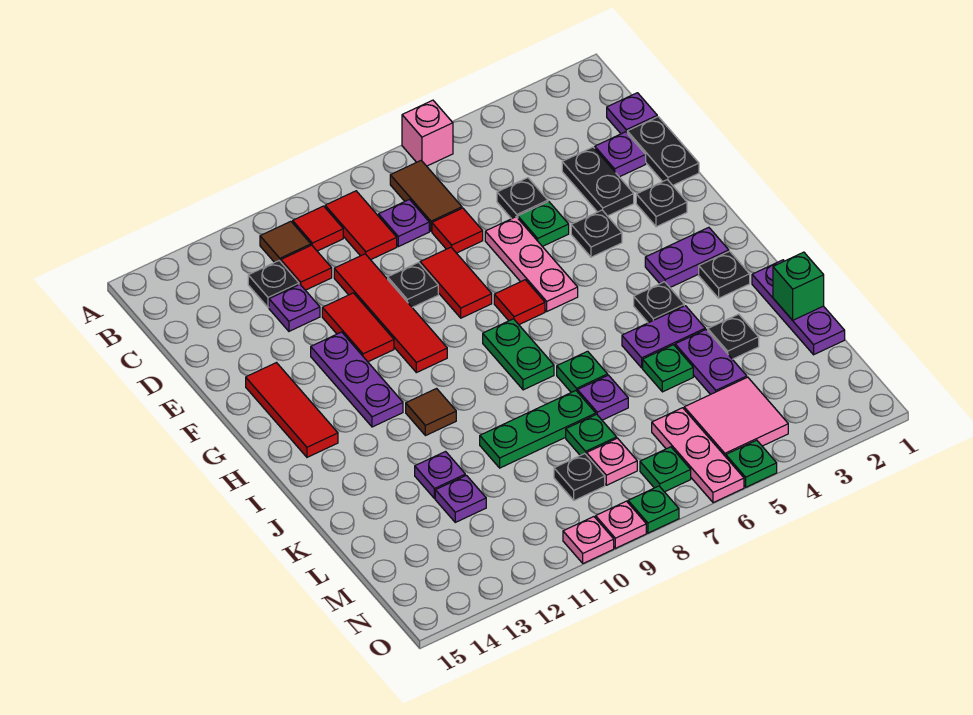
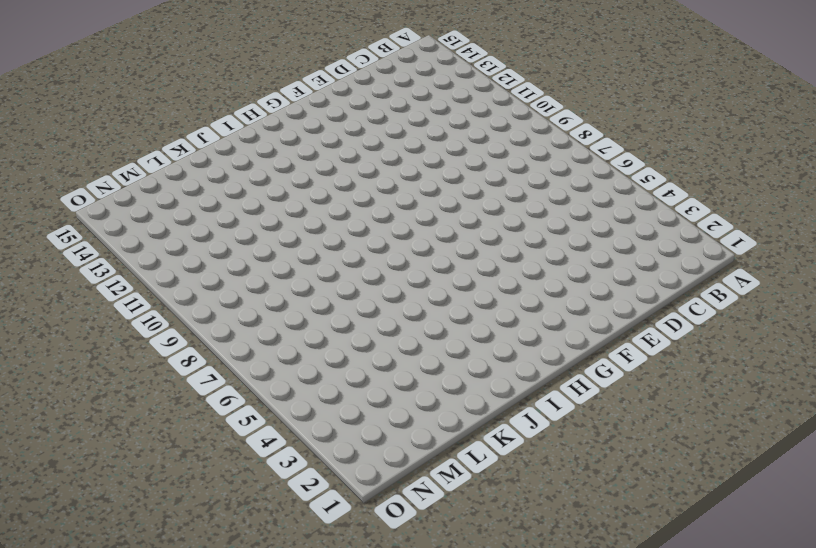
none -> pink brick A6 level 1
none -> brown tile B7:C7 level 1
none -> red tile B9:C9 level 1
none -> red tile B10 level 1

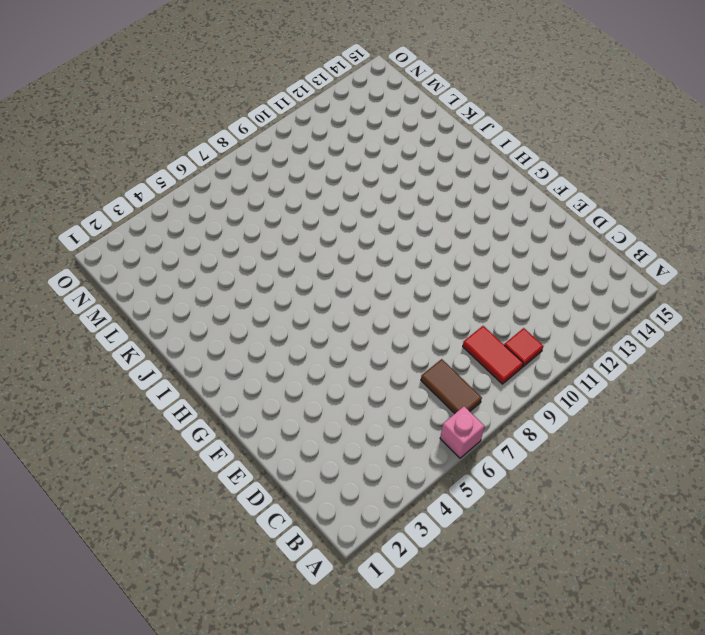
none -> brown tile B11 level 1
none -> purple plate C1 level 1
none -> purple plate C8 level 1
none -> red tile C11 level 1

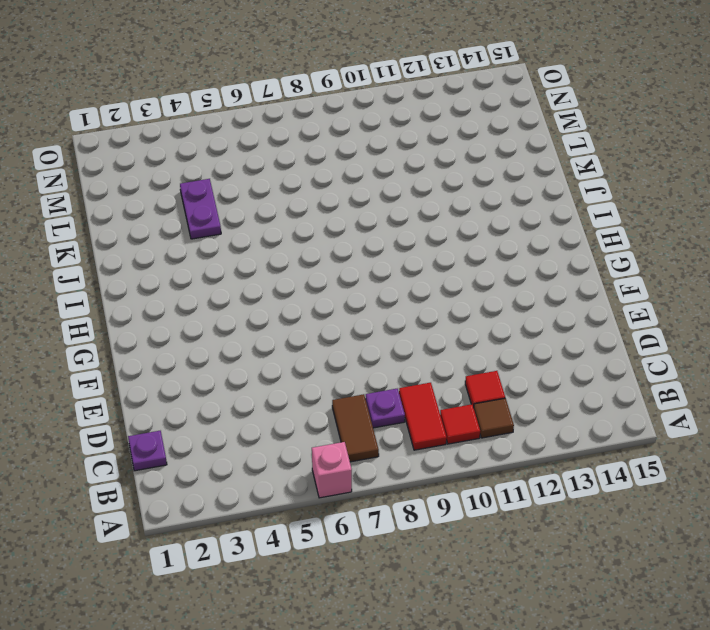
none -> black plate C12 level 1
none -> black plate D1:E1 level 1
none -> purple plate D2 level 1
none -> black plate D3:E3 level 1

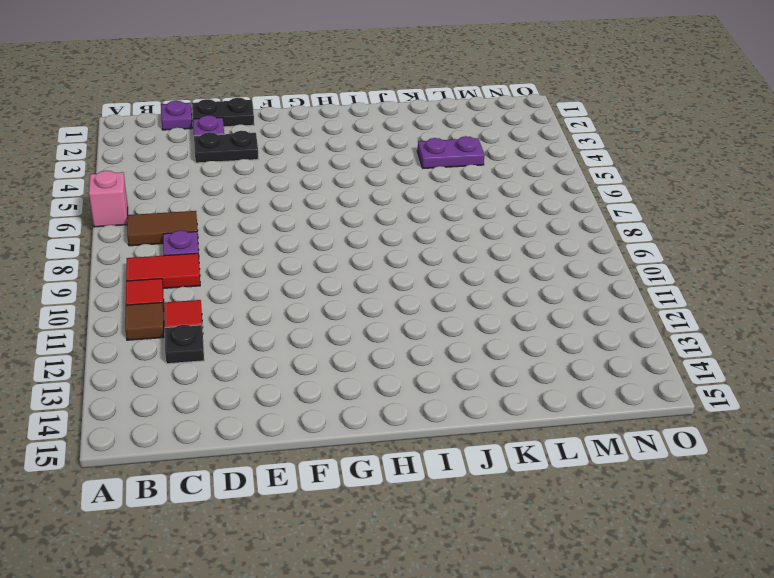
none -> black plate D5 level 1
none -> red tile D7 level 1
none -> red tile D10:G10 level 1
none -> purple plate D12 level 1

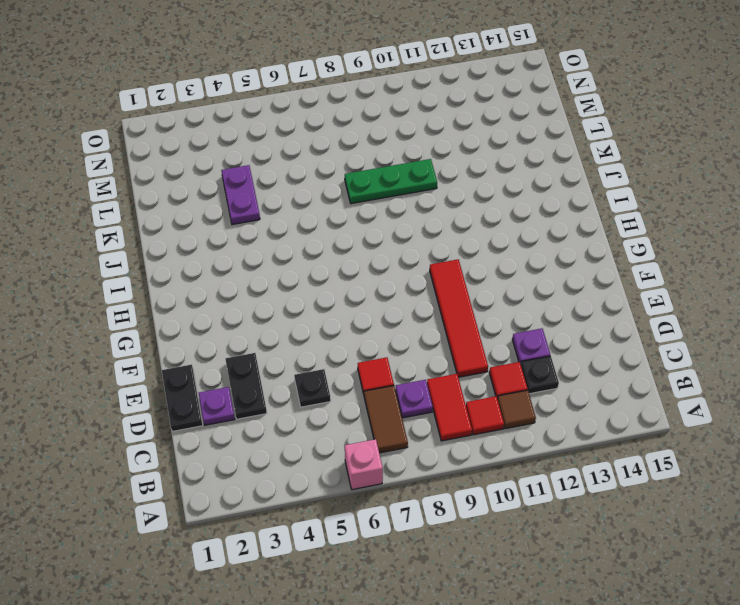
none -> purple plate C1 level 1
none -> green plate E5 level 1
none -> pink plate E6:G6 level 1
none -> red tile E8:F8 level 1

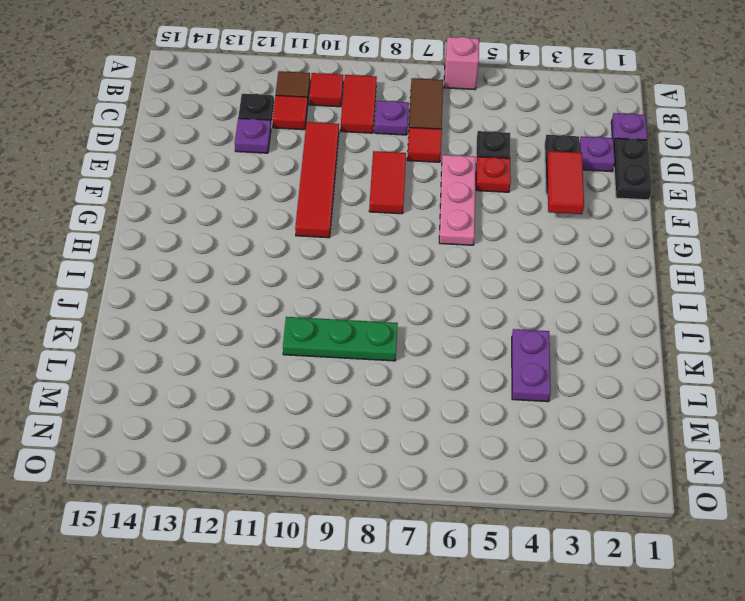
red tile E3:F3 level 2 -> red tile E11:F11 level 1
red plate E5 level 1 -> green plate E5 level 1
none -> black plate E9 level 1
none -> black plate F2 level 1
none -> black plate F4 level 1
none -> purple plate F12:H12 level 1

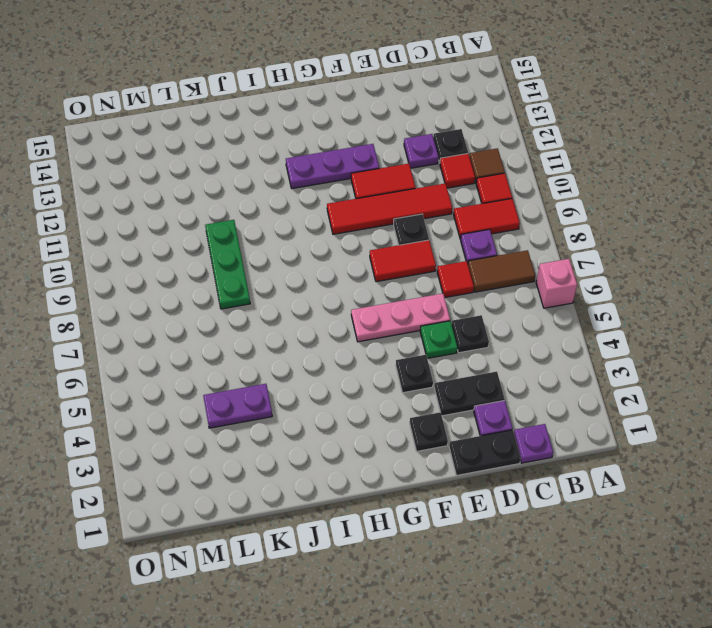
none -> red tile F14:H14 level 1
none -> red tile G7 level 1
none -> purple plate H2:H3 level 1
none -> green plate H8:I8 level 1

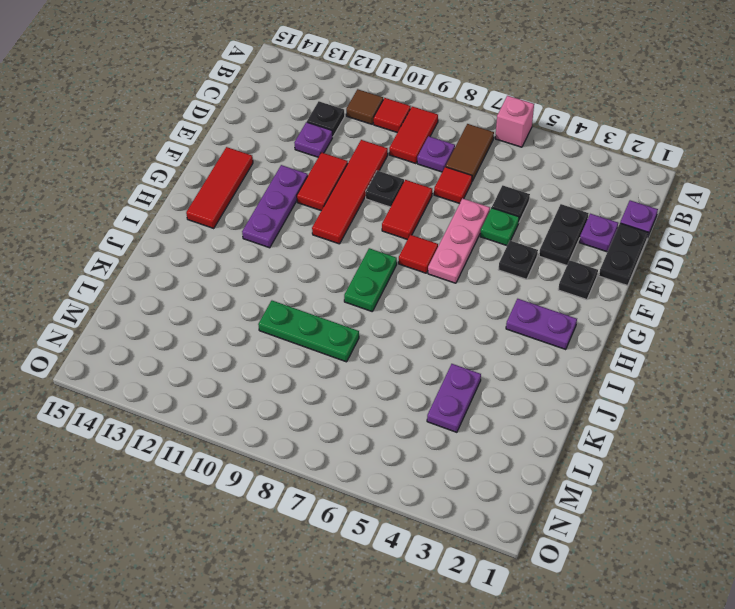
none -> red tile C11 level 1
none -> black plate I2 level 1
none -> black plate I4 level 1
none -> brown tile I11 level 1

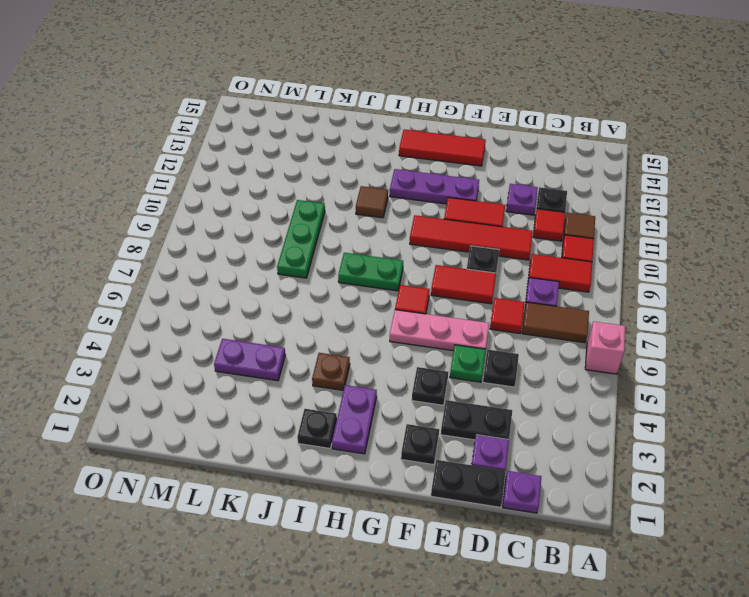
brown plate I4 level 1 -> black plate I4 level 1
none -> purple plate J1:L1 level 1
none -> purple plate J4:J5 level 1
none -> green plate J7 level 1
none -> black plate K3 level 1

